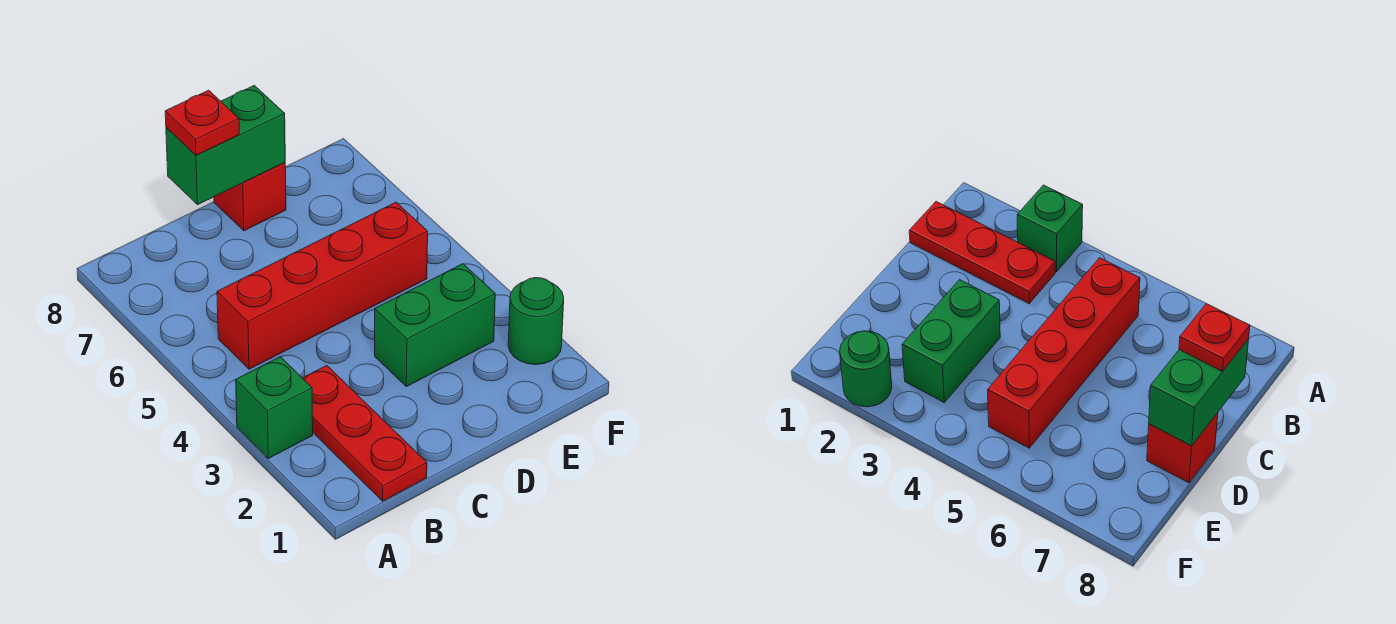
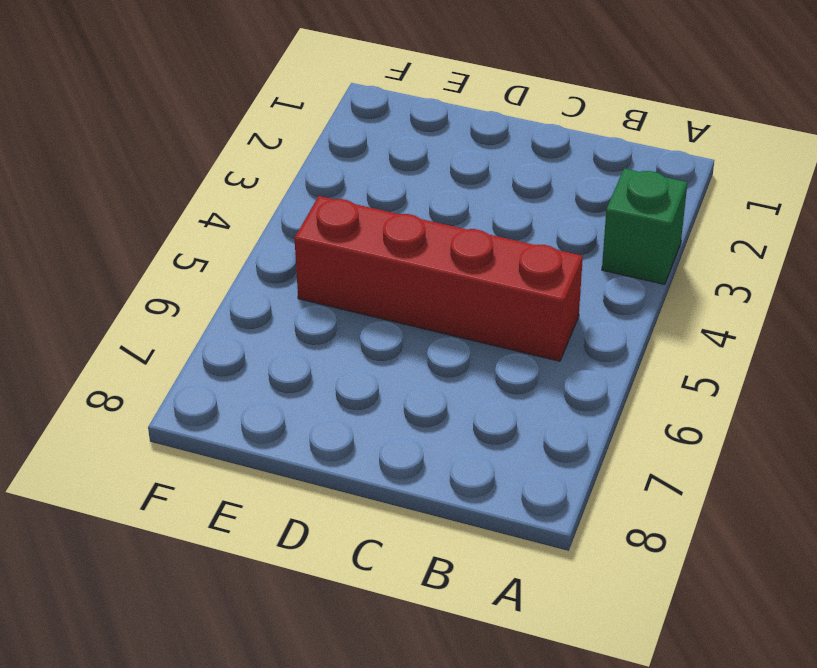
none -> red plate B1:B3 level 1
none -> green brick D3:E3 level 1

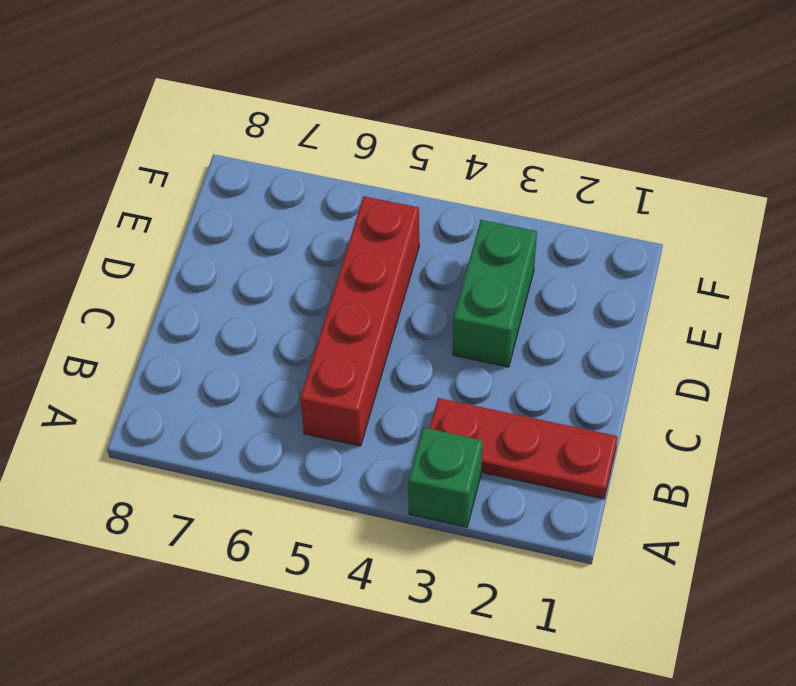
none -> red brick D8 level 1
none -> green round brick F2 level 1

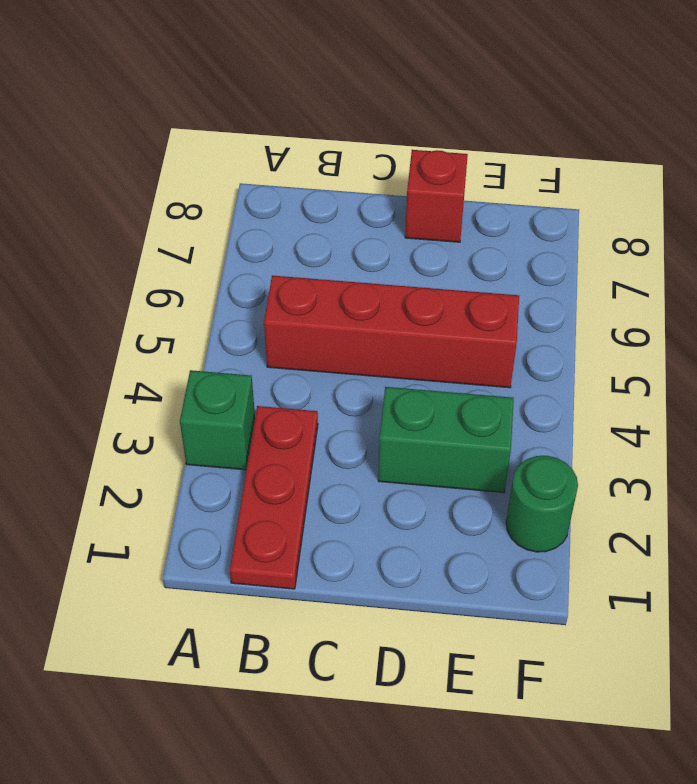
none -> green brick C8:D8 level 2
none -> red plate C8 level 3

